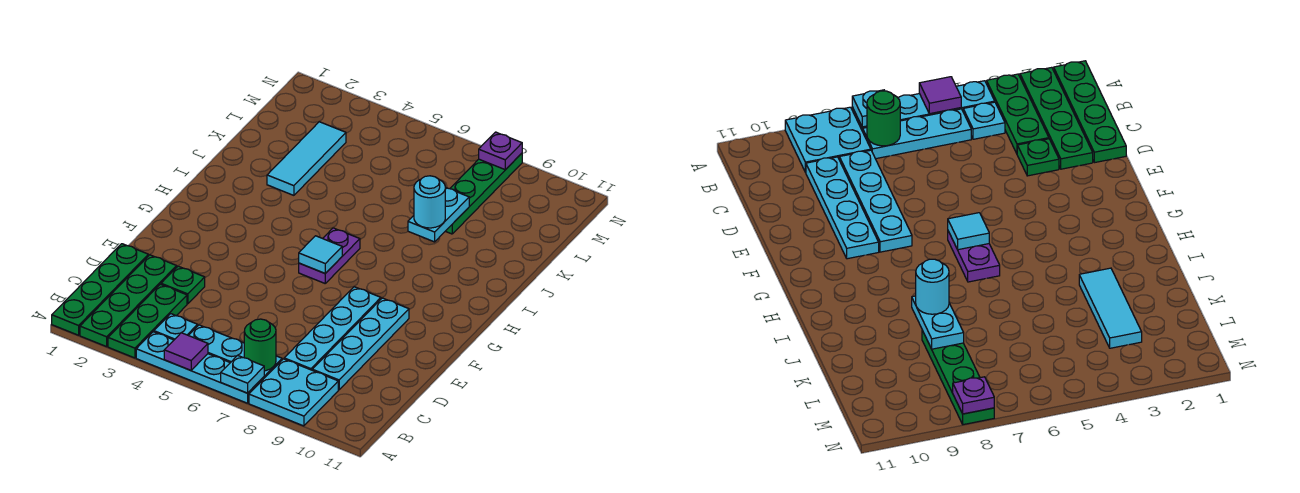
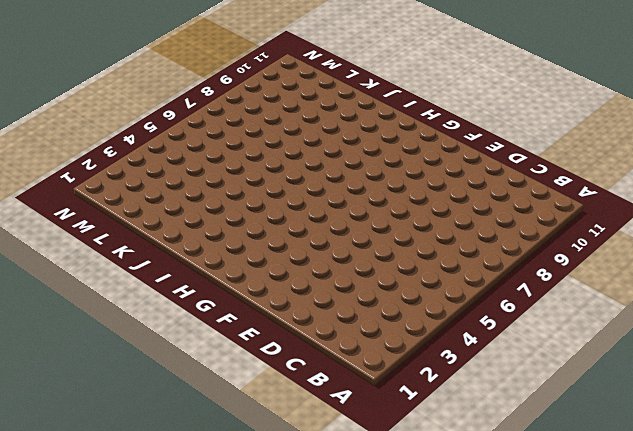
none -> green plate A1:D1 level 1
none -> green plate A2:D2 level 1
none -> green plate A3:C3 level 1

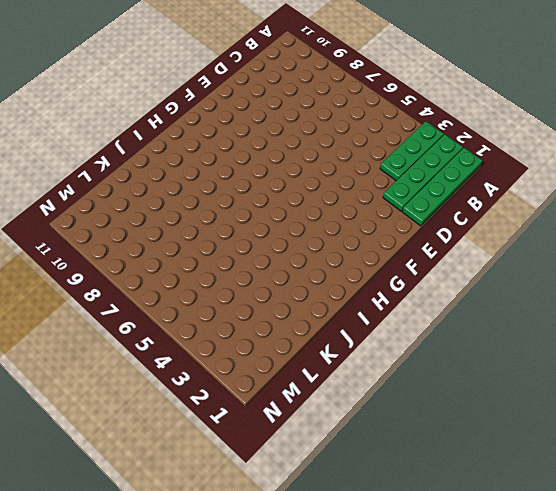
none -> cyan plate A4:A7 level 1
none -> cyan plate A8:B9 level 1
none -> cyan plate B4 level 1

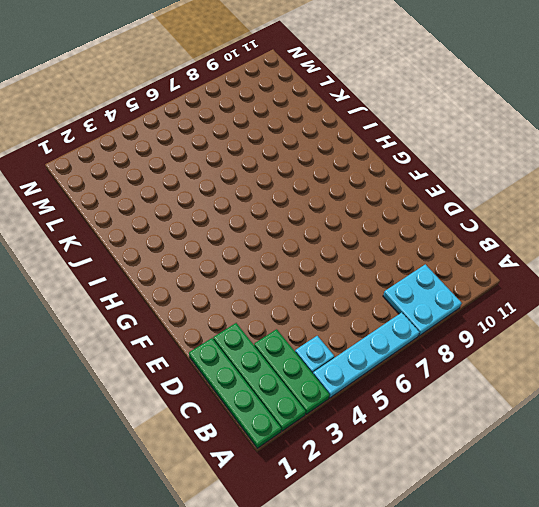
none -> cyan plate B5:B7 level 1
none -> cyan plate C8:F8 level 1
none -> cyan plate C9:F9 level 1

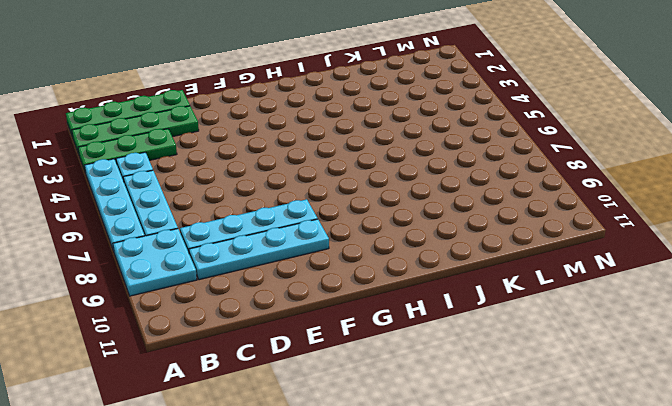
none -> green plate D3 level 1
none -> purple plate G6:H6 level 1
none -> cyan tile J3:L3 level 1

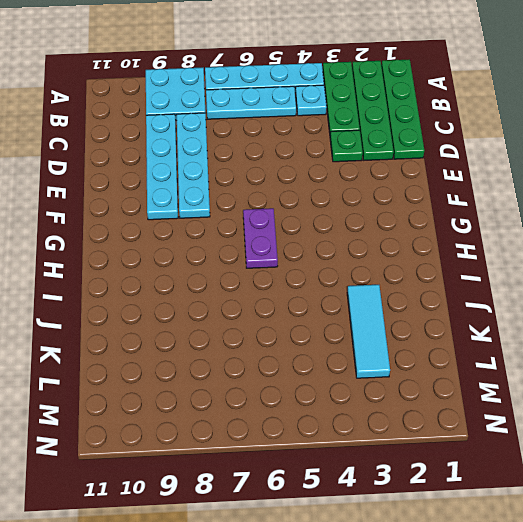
none -> green plate K8:N8 level 1
none -> purple tile A5 level 2
none -> cyan plate A7 level 2

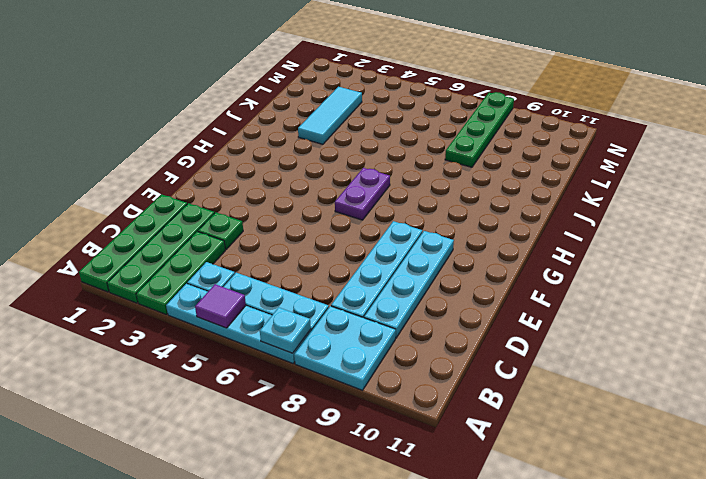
none -> green round brick B7 level 2
none -> cyan tile G6 level 2
none -> cyan plate J8:K8 level 2

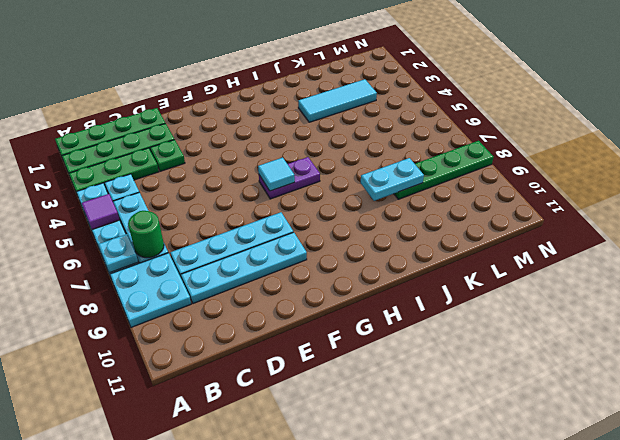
none -> purple plate N8 level 2
none -> cyan round brick J8 level 3

